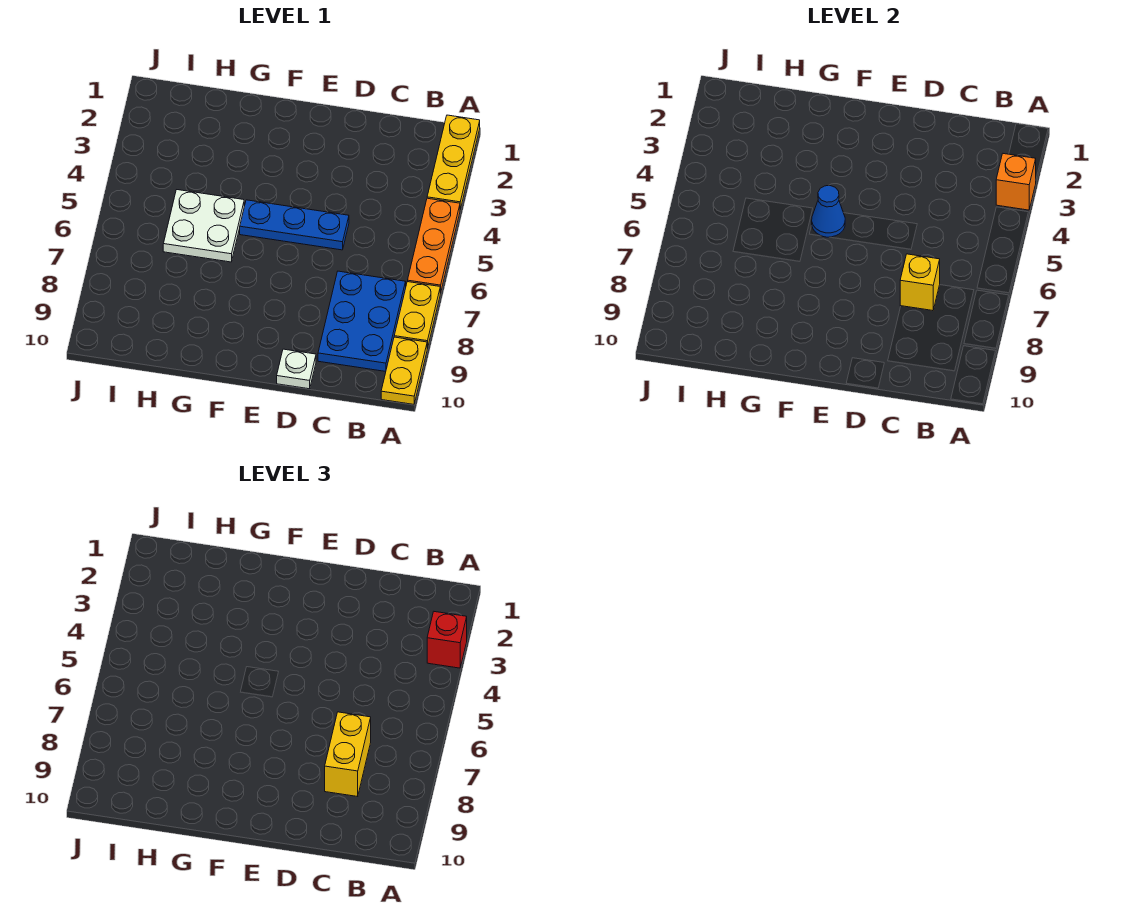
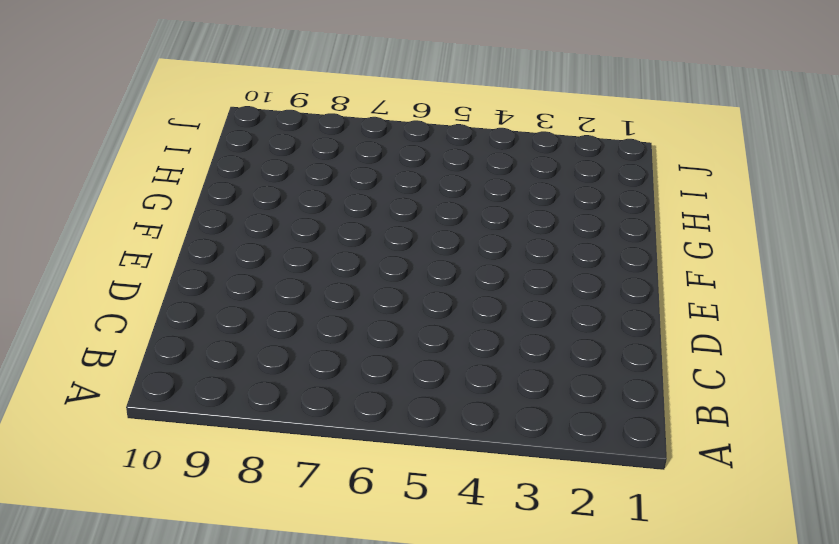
none -> yellow plate A1:A3 level 1
none -> orange plate A4:A6 level 1
none -> yellow plate A7:A8 level 1

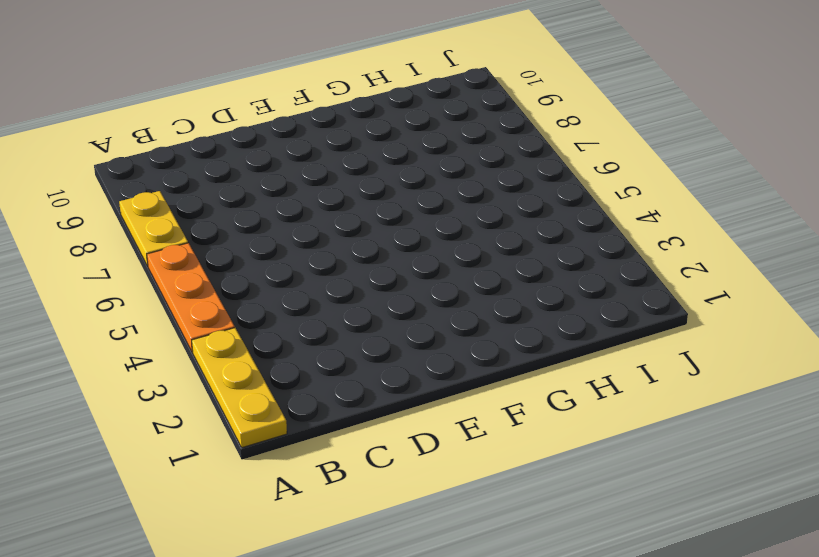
none -> yellow plate A9:A10 level 1
none -> blue plate B7:C9 level 1
none -> blue plate D5:F5 level 1

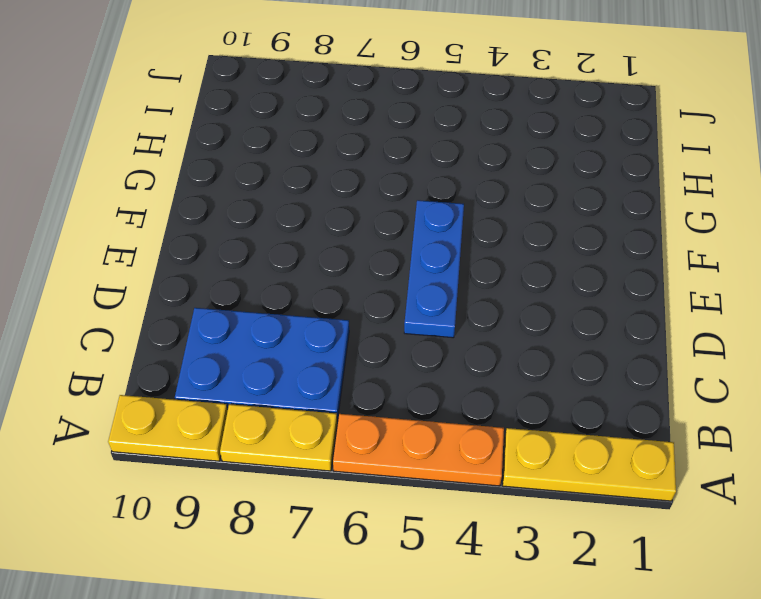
none -> white plate D10 level 1
none -> white plate G5:H6 level 1
none -> orange brick A3 level 2

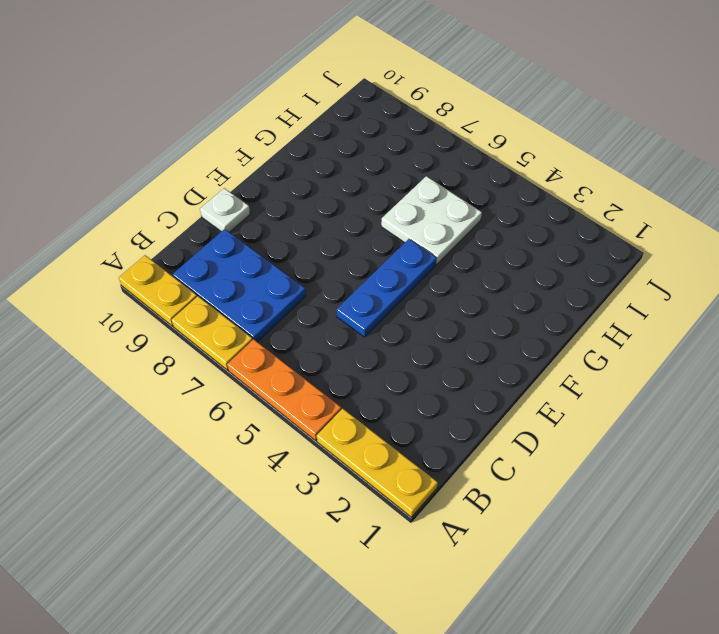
none -> orange brick A3 level 2
none -> yellow brick C7 level 2
none -> blue cone F5 level 2

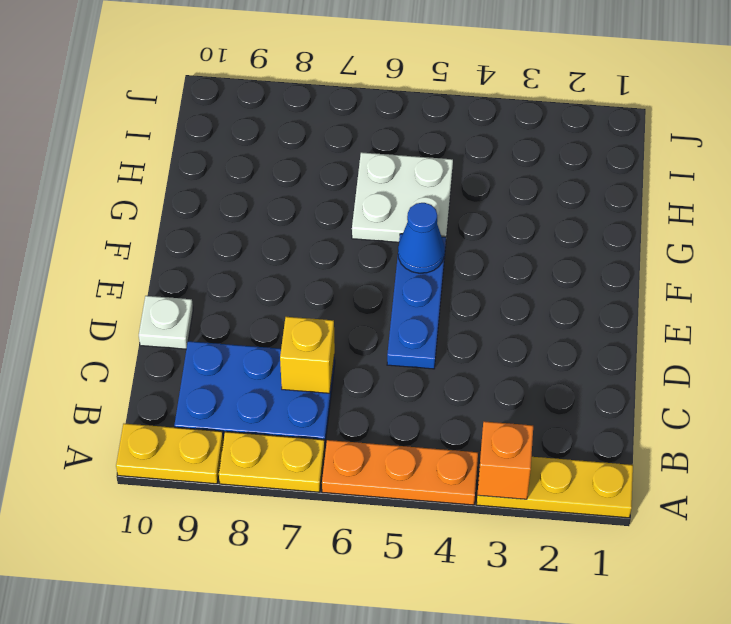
none -> red brick A3 level 3
none -> yellow brick C7:C8 level 3

